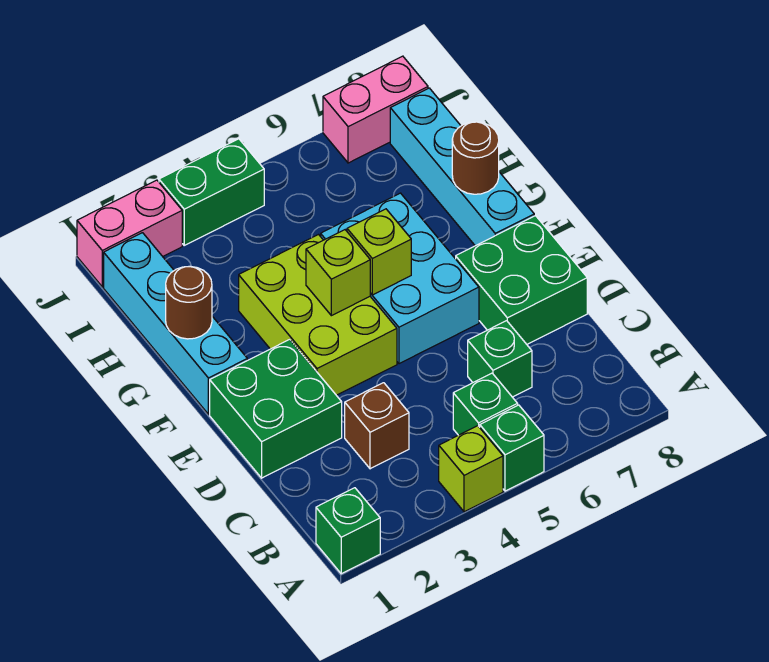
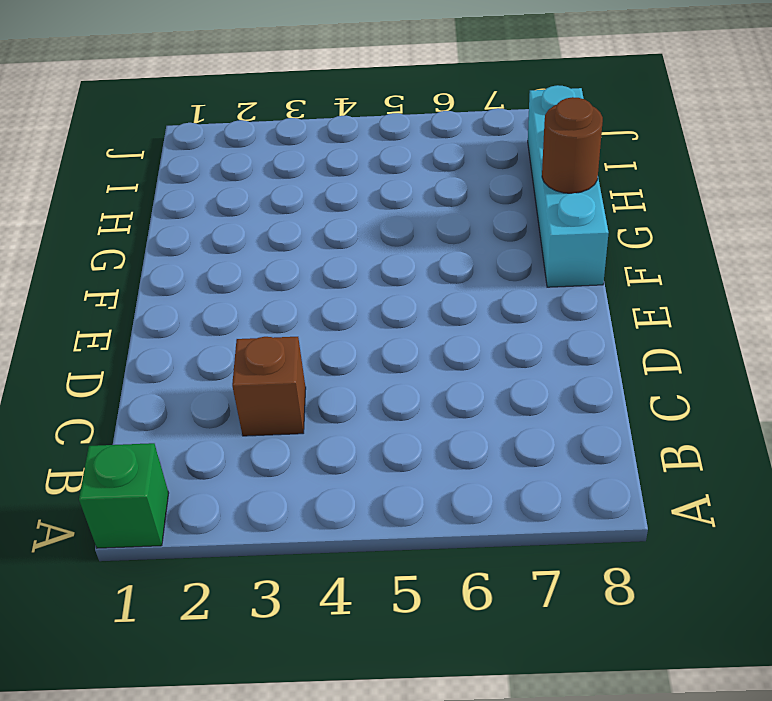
none -> lime brick A4 level 1
none -> green brick A5 level 1
none -> green brick B5 level 1

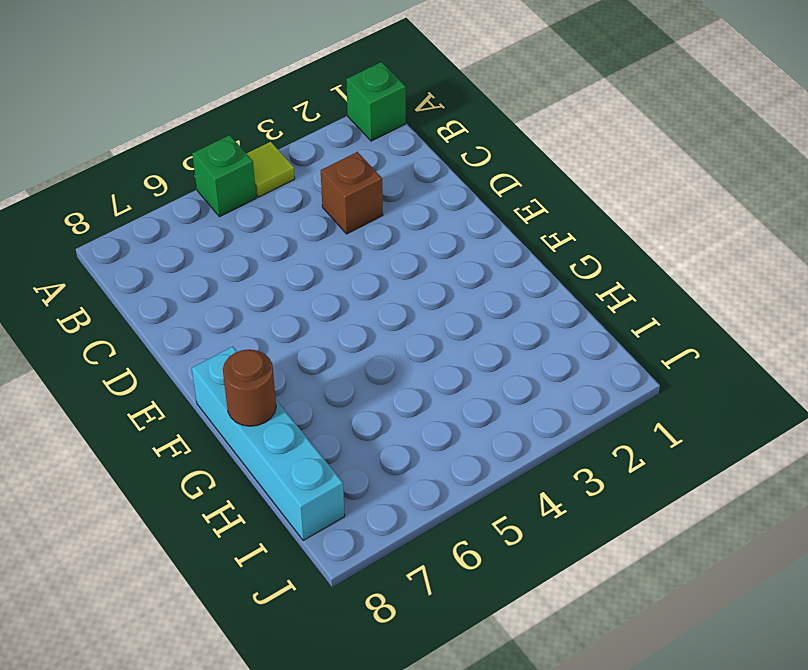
lime tile A4 level 1 -> lime brick A4 level 1
none -> green brick B5 level 1
none -> green brick C6 level 1
none -> green brick D1:E2 level 1

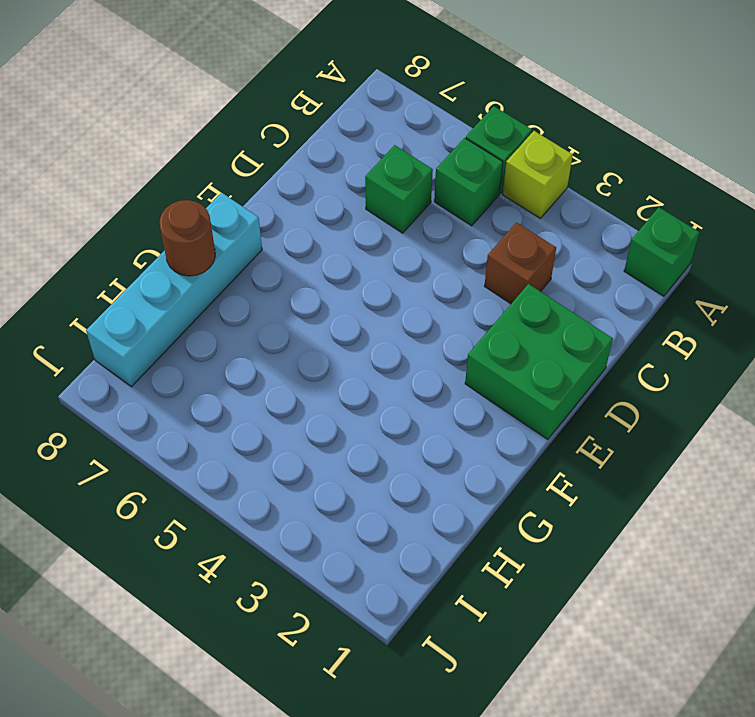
none -> green brick D7:E8 level 1
none -> lime brick E3:G4 level 1
none -> cyan brick E5:G6 level 1

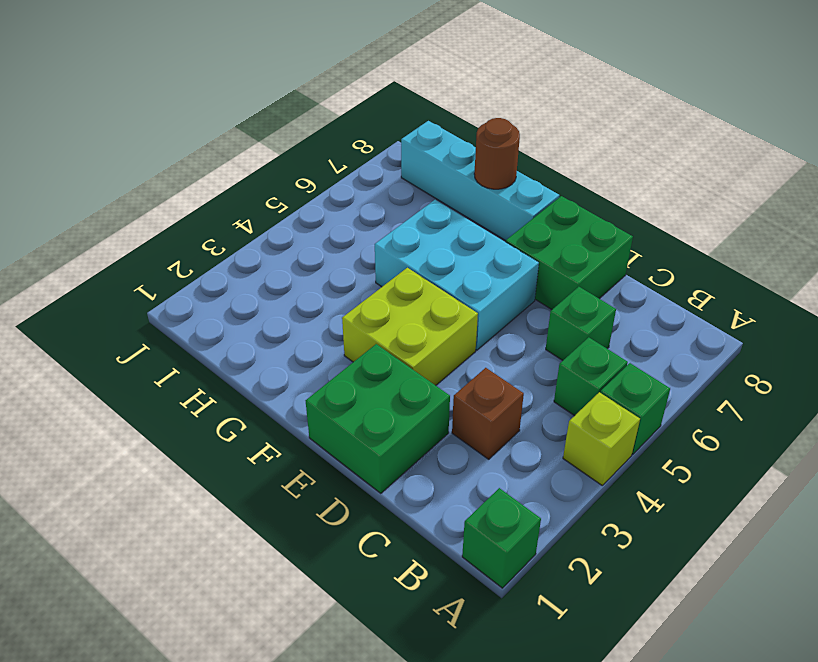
lime brick E3:F4 level 1 -> lime brick E3:G4 level 1
none -> cyan brick F1:I1 level 1
none -> pink brick J1:J2 level 1
none -> green brick J3:J4 level 1

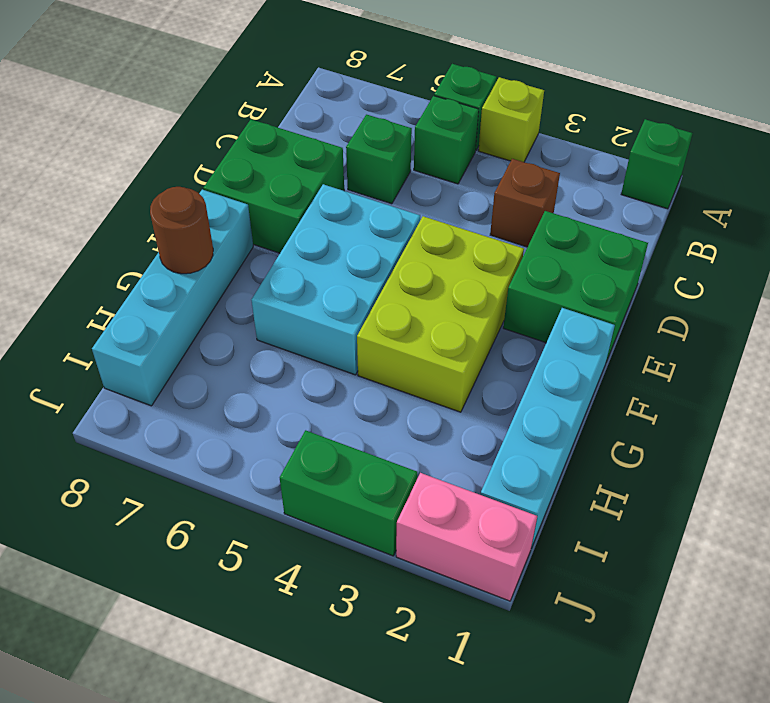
none -> pink brick J7:J8 level 1
none -> lime brick F4 level 2
none -> lime brick F5 level 2

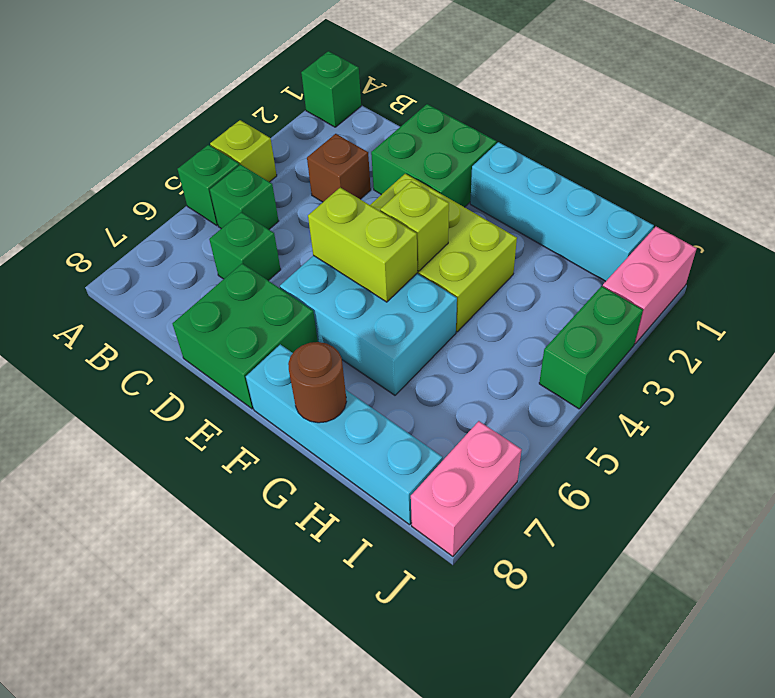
lime brick E5:F5 level 2 -> lime brick F5 level 2
none -> brown round brick G1 level 2

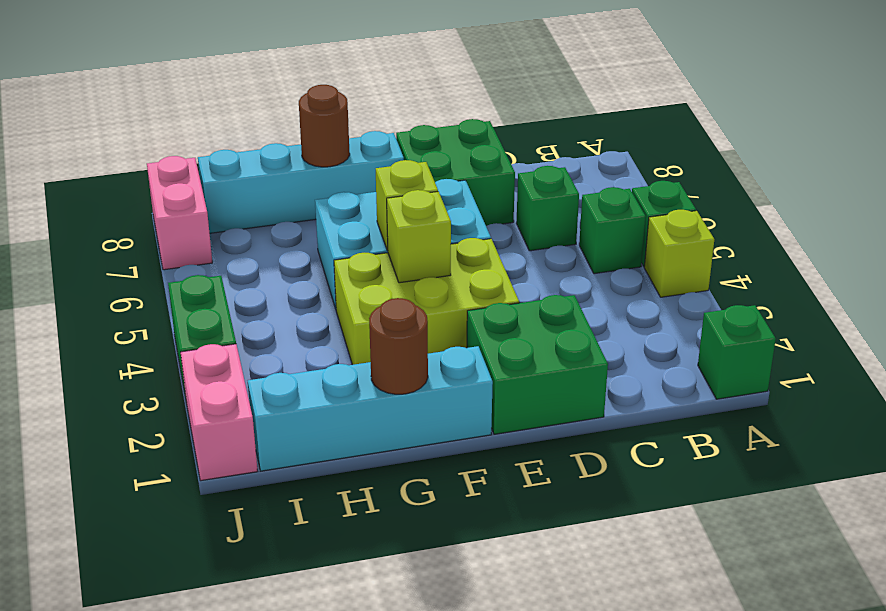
none -> brown brick C3 level 1

